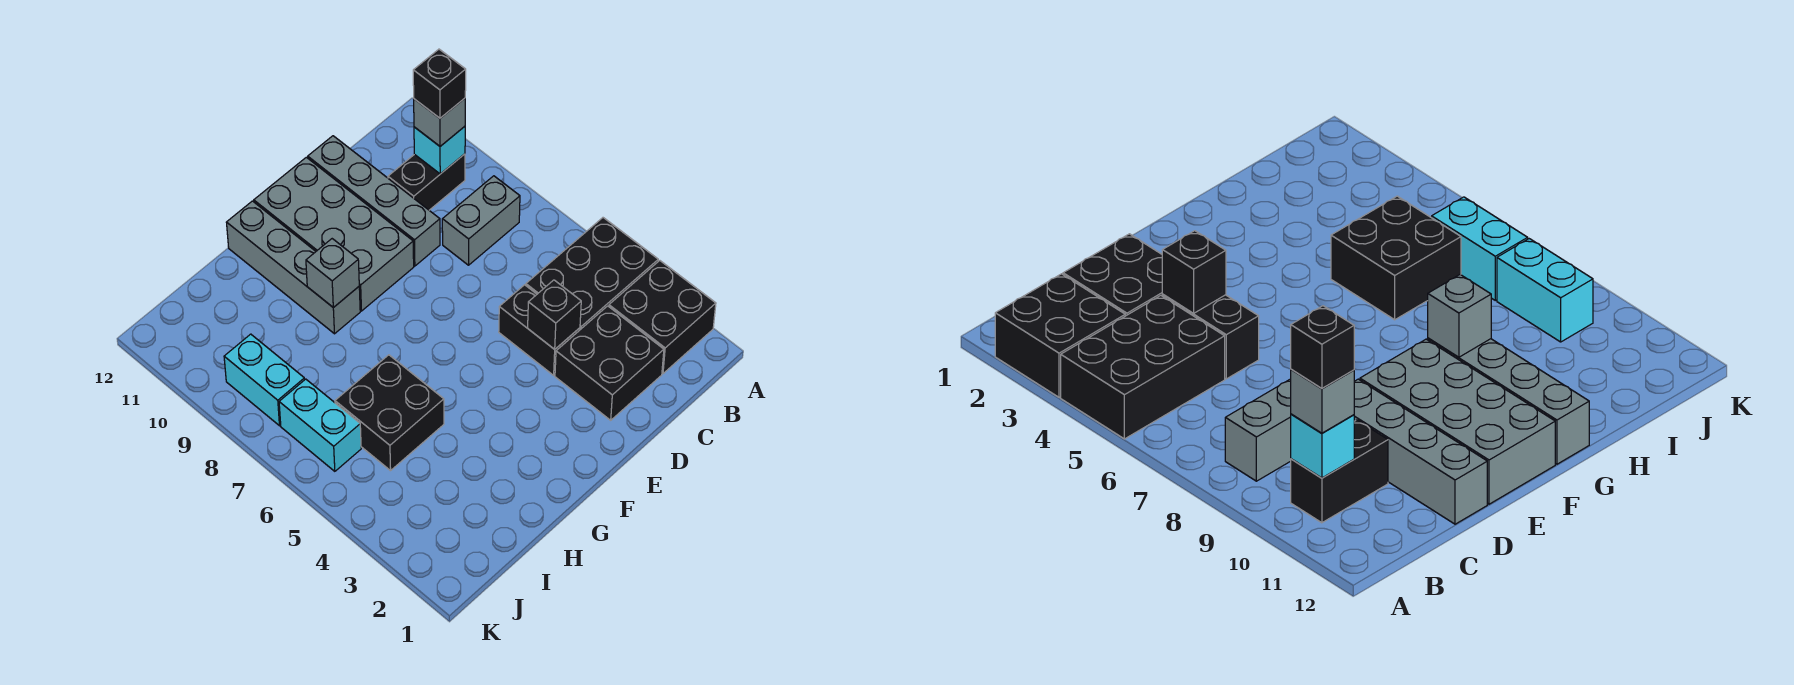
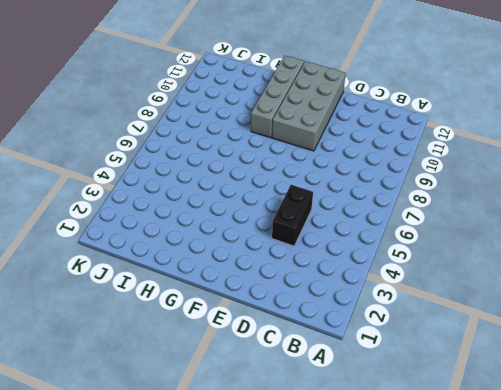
none -> black brick A2:B3 level 1
none -> black brick A4:C5 level 1
none -> grey brick B8:C8 level 1

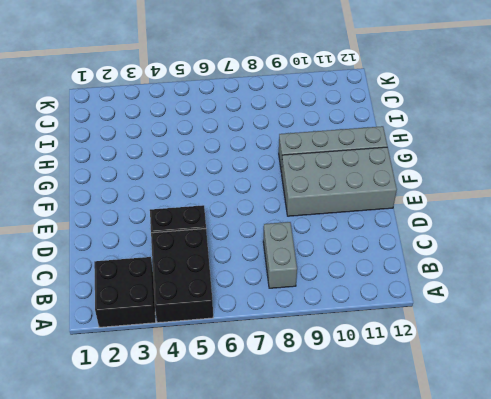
none -> black brick B10:C10 level 1
none -> black brick C2:D3 level 1
none -> grey brick D9:D12 level 1

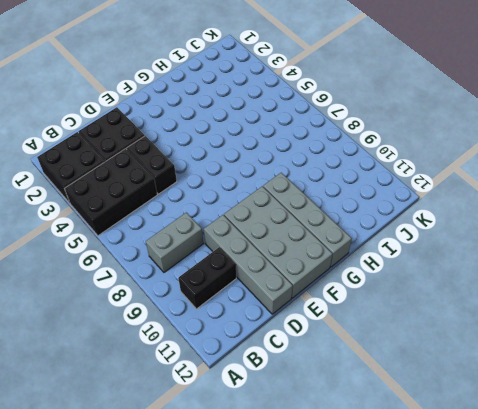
none -> black brick H5:I6 level 1
none -> cyan brick J6:J7 level 1
none -> cyan brick J8:J9 level 1

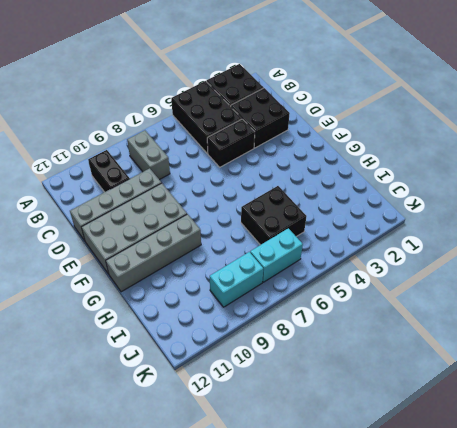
none -> cyan brick B10 level 2
none -> black brick D4 level 2
none -> grey brick G9 level 2

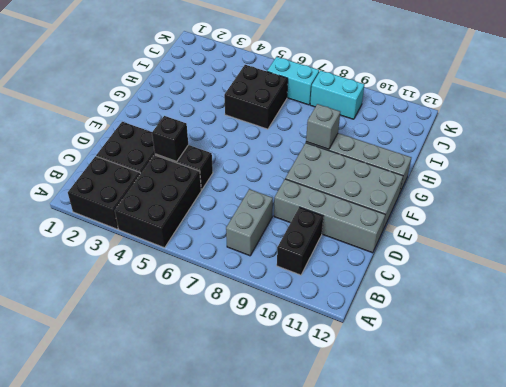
none -> cyan brick B10 level 2
none -> grey brick B10 level 3
none -> black brick B10 level 4

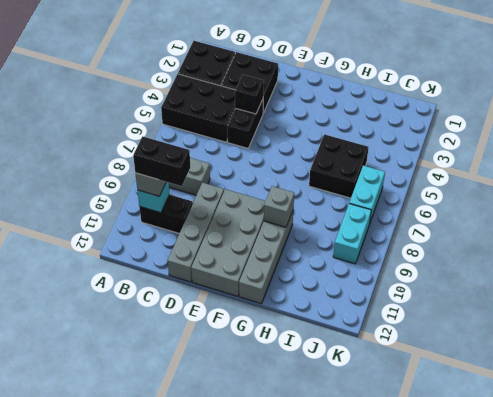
black brick B10:C10 level 4 -> black brick B10 level 4

